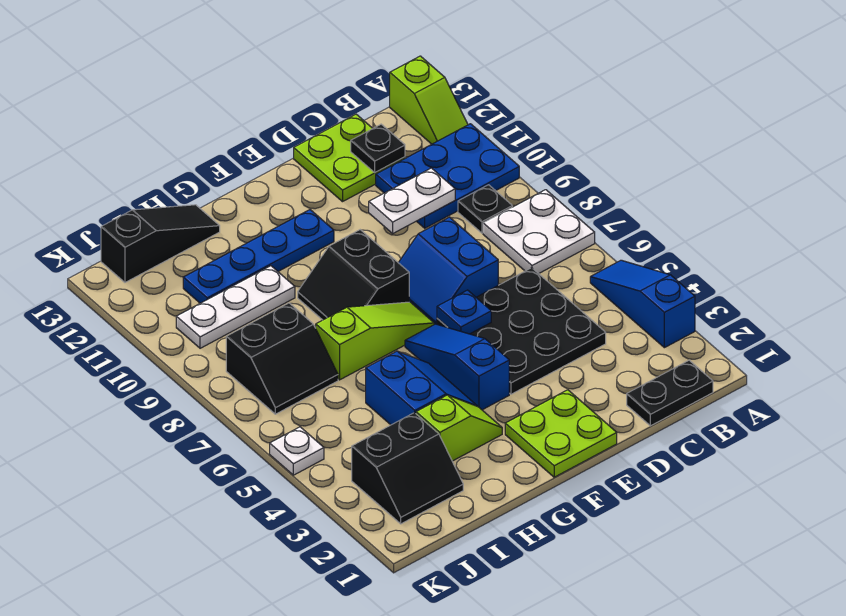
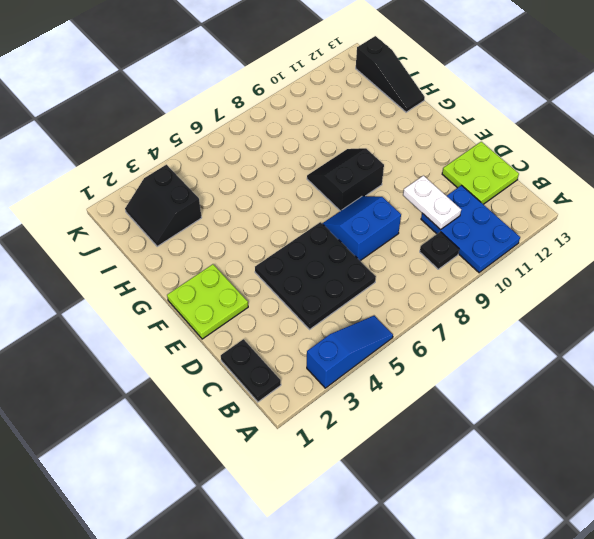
none -> white plate A7:B8 level 1
none -> lime slope A12:A13 level 1 top 13
none -> blue slope F4:F6 level 1 top 4

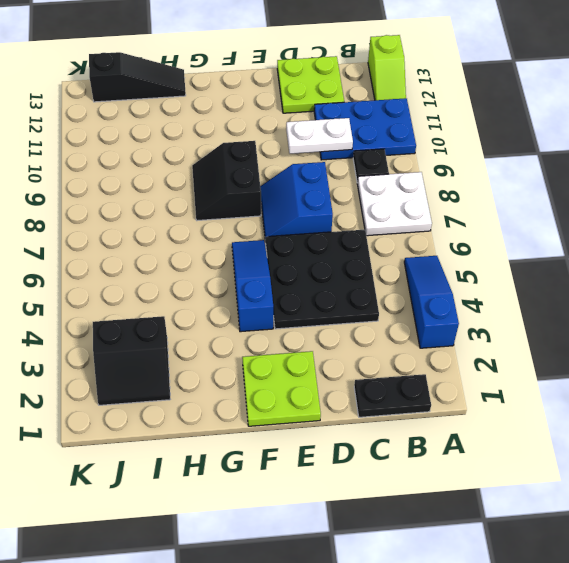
none -> lime slope F7:H7 level 1 top H
none -> blue plate F11:I11 level 1
none -> lime slope G3:H3 level 1 top H

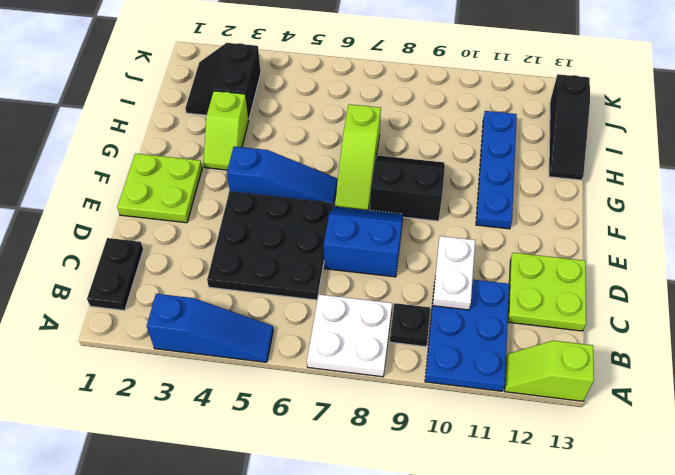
none -> blue slope G4:H5 level 1 top H
none -> white plate H10:J10 level 1
none -> black slope I7:J8 level 1 top 8

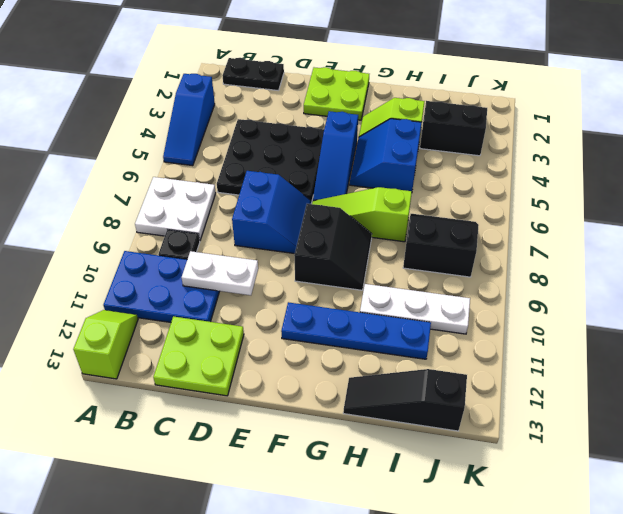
none -> white plate K5 level 1
none -> black plate C12 level 2
none -> blue plate E6 level 2

